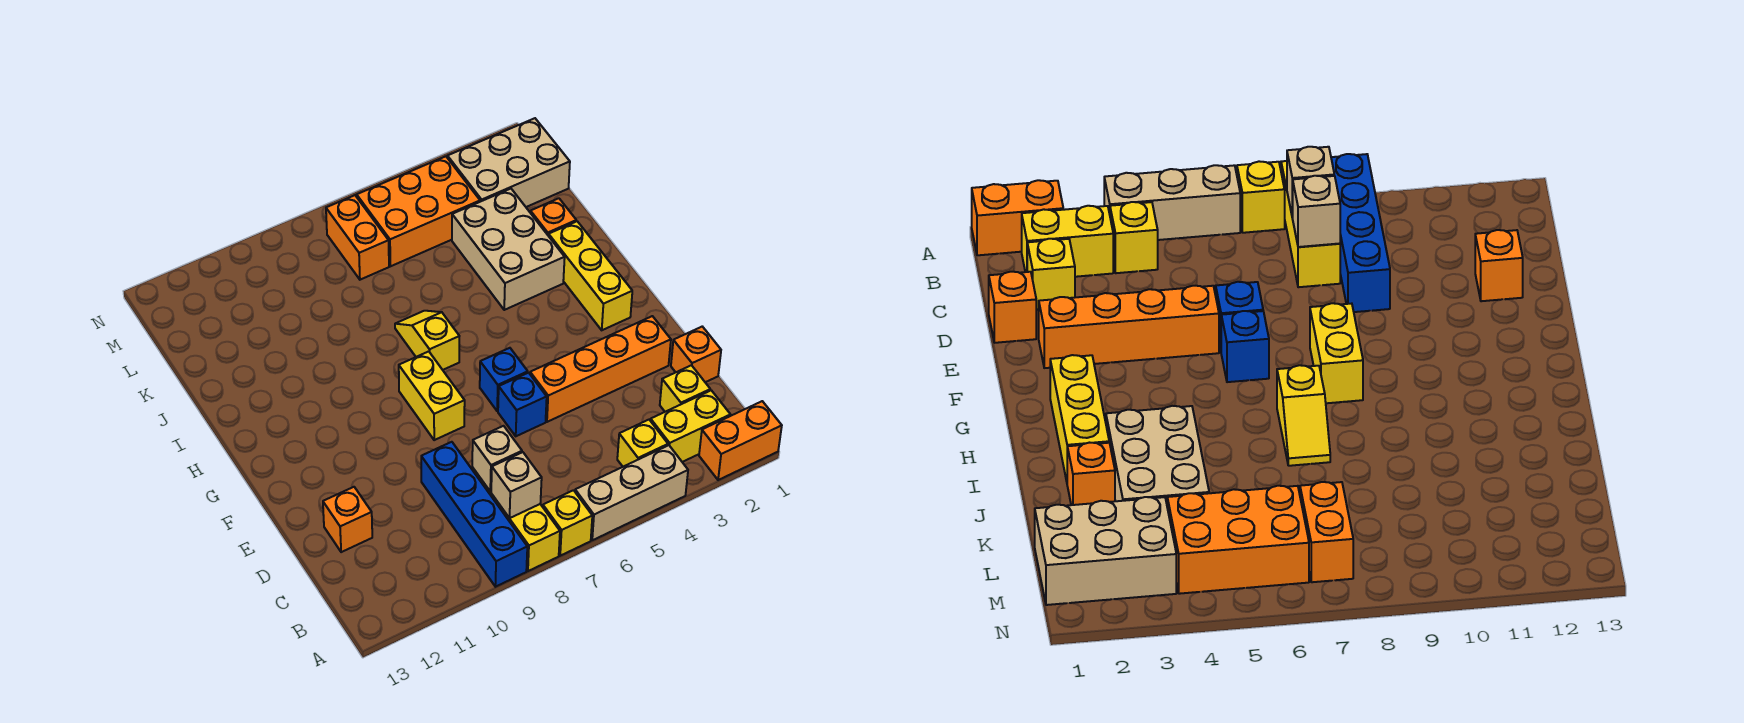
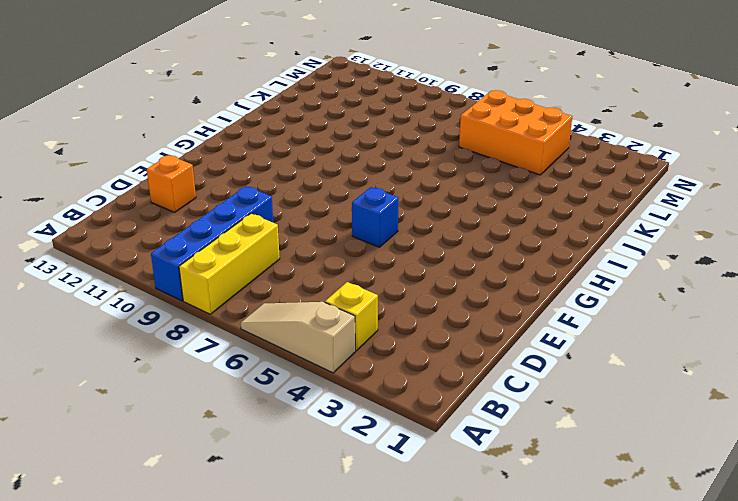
tan slope A4:A6 level 1 top 4 -> tan brick A4:A6 level 1
none -> orange brick A1:A2 level 1
none -> yellow brick A7 level 1
none -> yellow brick B2:B3 level 1

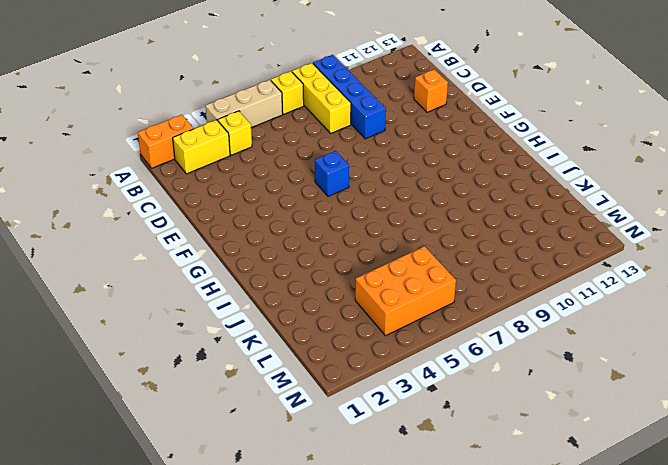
none -> yellow brick C2 level 1
none -> orange brick D1 level 1
none -> orange brick E2:E5 level 1

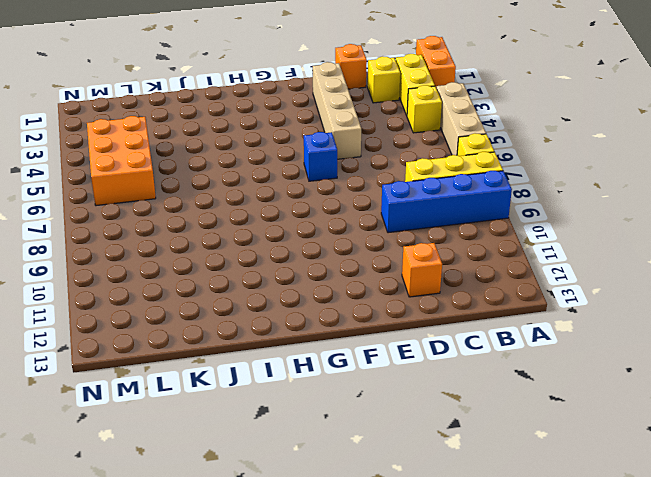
tan brick E2:E5 level 1 -> orange brick E2:E5 level 1
none -> blue brick E6 level 1
none -> yellow brick F8:G8 level 1
none -> yellow brick G2:I2 level 1

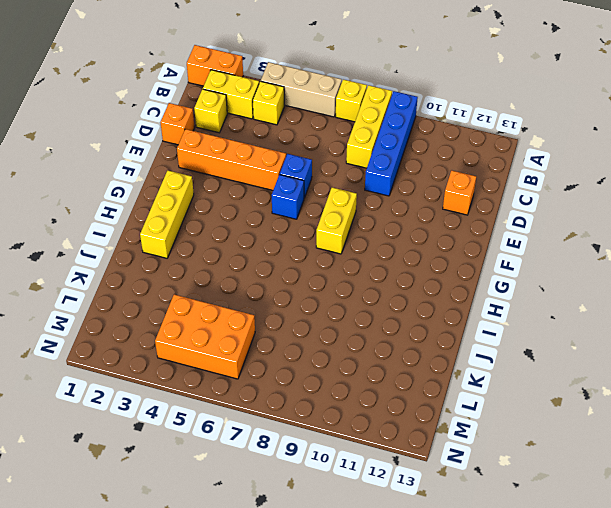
none -> yellow slope H7:I7 level 1 top H
none -> tan brick I3:K4 level 1
none -> orange brick J2 level 1

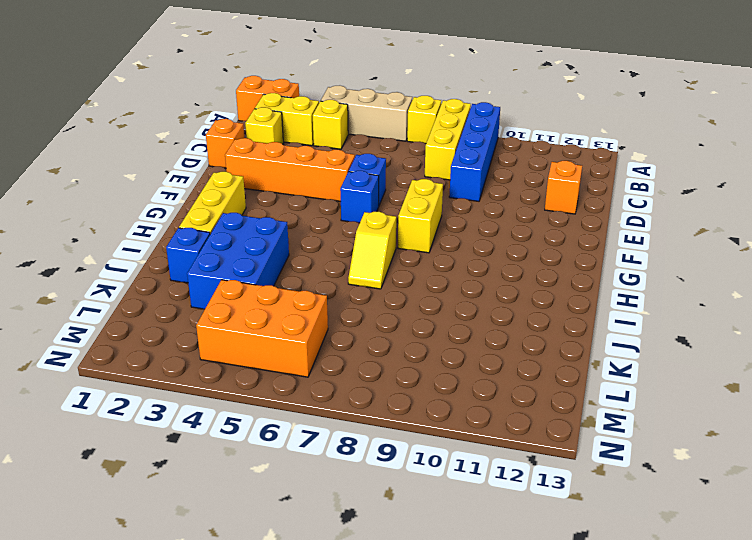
blue brick I3:K4 level 1 -> tan brick I3:K4 level 1
blue brick J2 level 1 -> orange brick J2 level 1
none -> tan brick L1:M3 level 1
none -> orange brick L7:M7 level 1
none -> tan brick B8 level 2

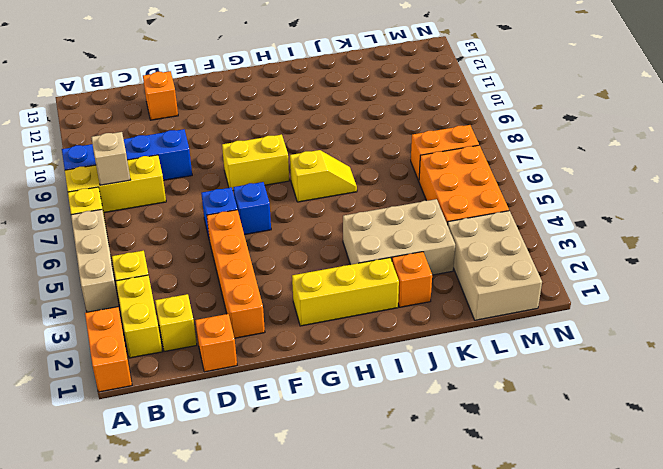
none -> tan brick C8 level 2

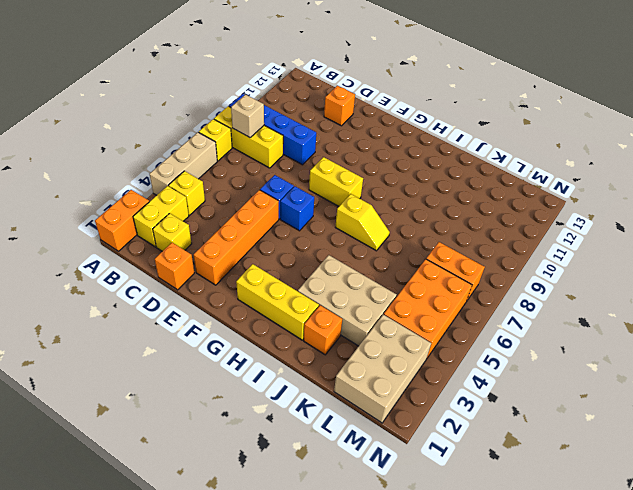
none -> tan brick C8 level 2

